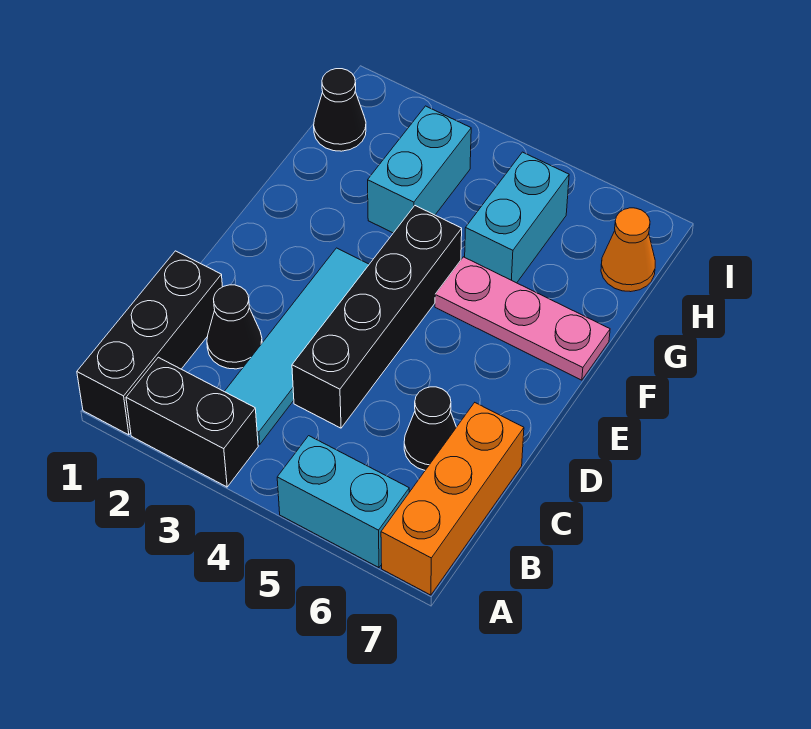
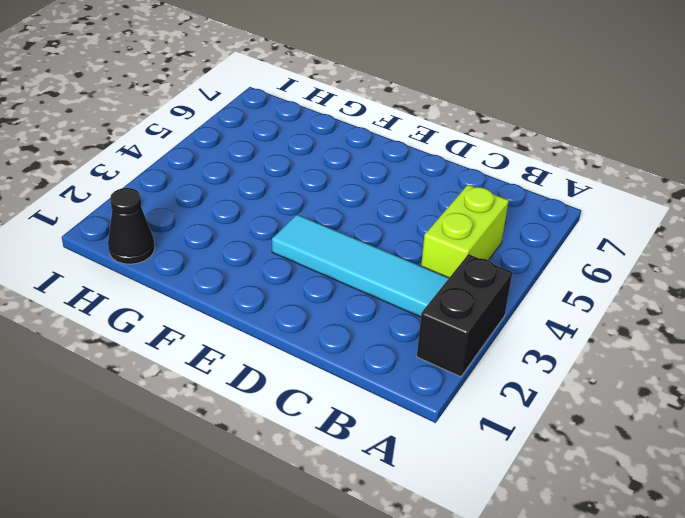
lime brick B4:B5 level 1 -> none
none -> black brick A1:C1 level 1
none -> cyan brick A5:A6 level 1
none -> orange brick A7:C7 level 1

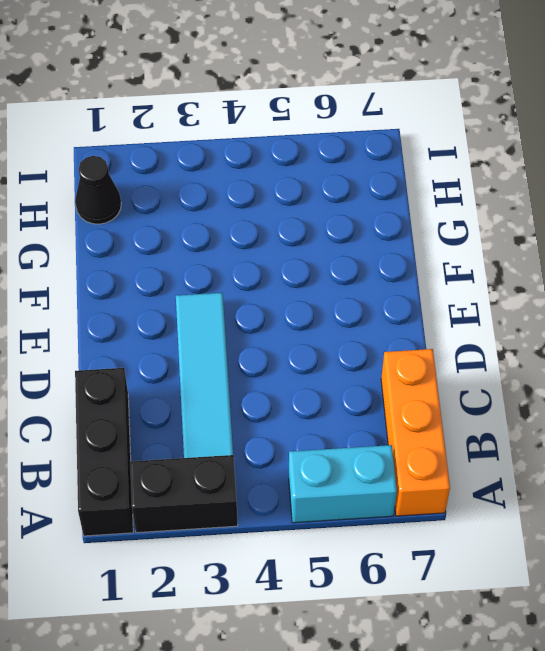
none -> black cone C2 level 1
none -> black brick C4:F4 level 1
none -> black cone C6 level 1

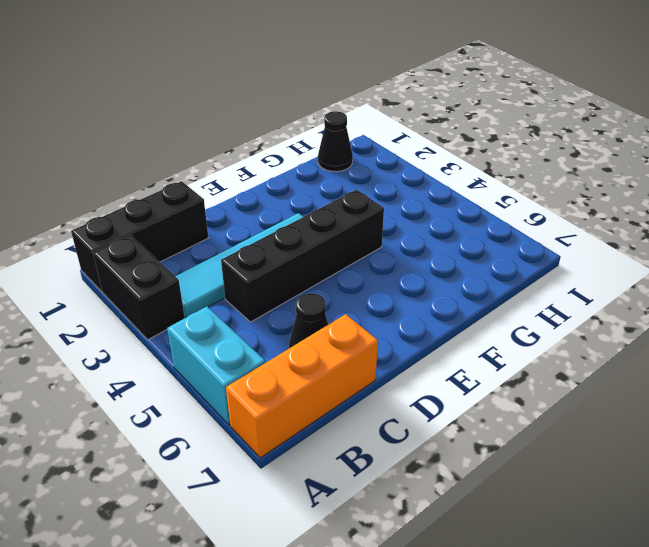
none -> black cone C2 level 1
none -> pink plate F5:F7 level 1
none -> cyan brick G3:H3 level 1

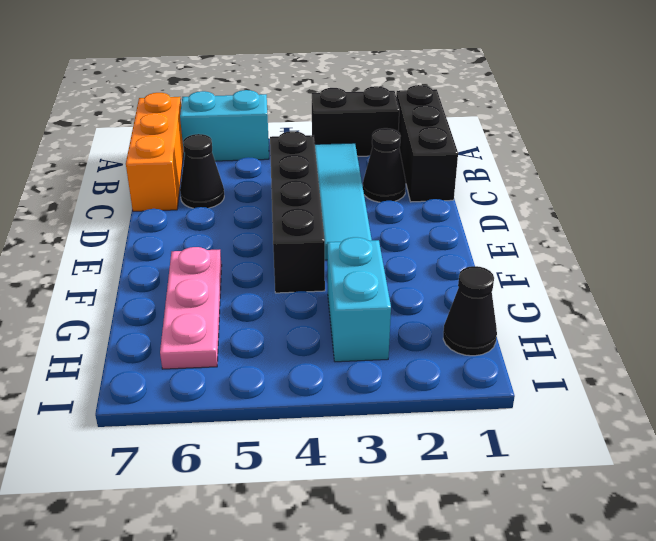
pink plate F6:H6 level 1 -> pink plate F5:F7 level 1
none -> cyan brick G5:H5 level 1
none -> orange cone H7 level 1

